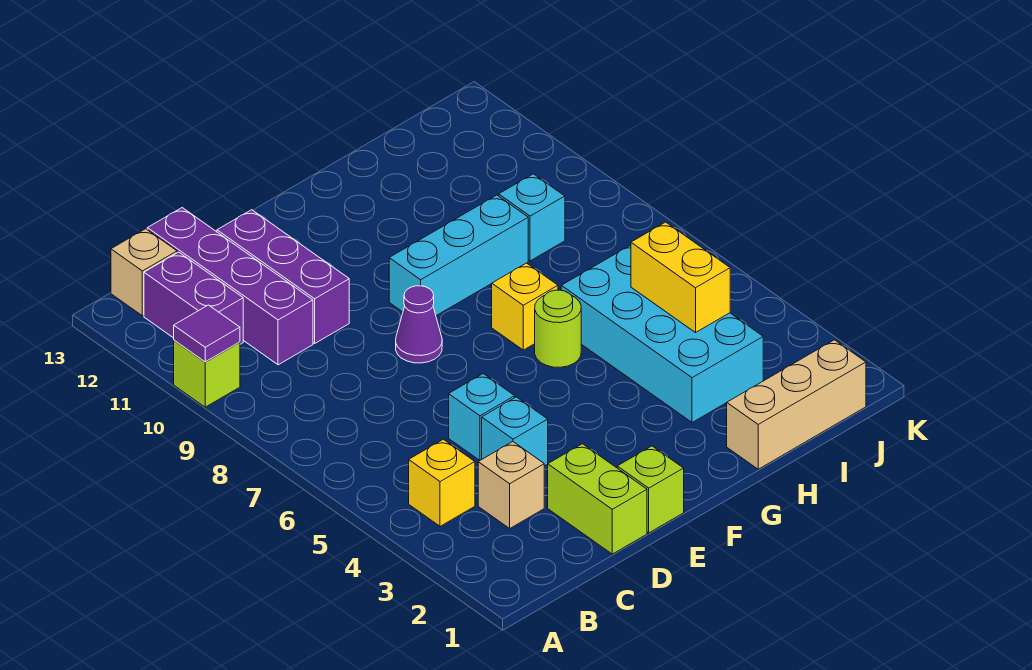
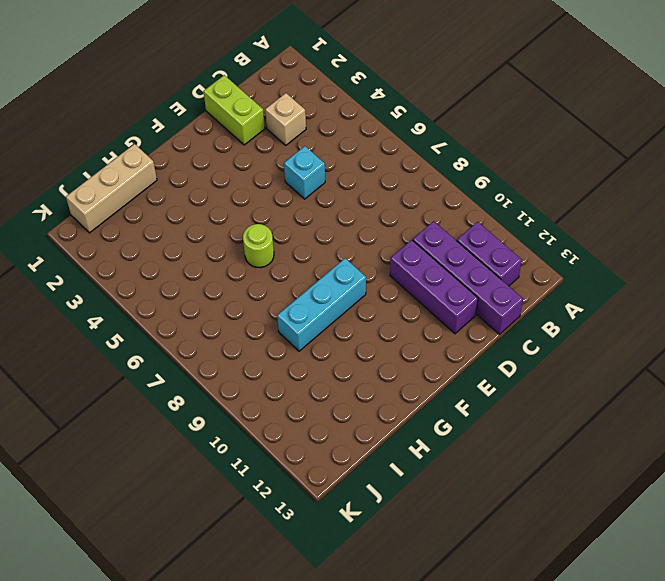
none -> lime brick A10 level 1
none -> yellow brick B4 level 1
none -> tan brick B13 level 1

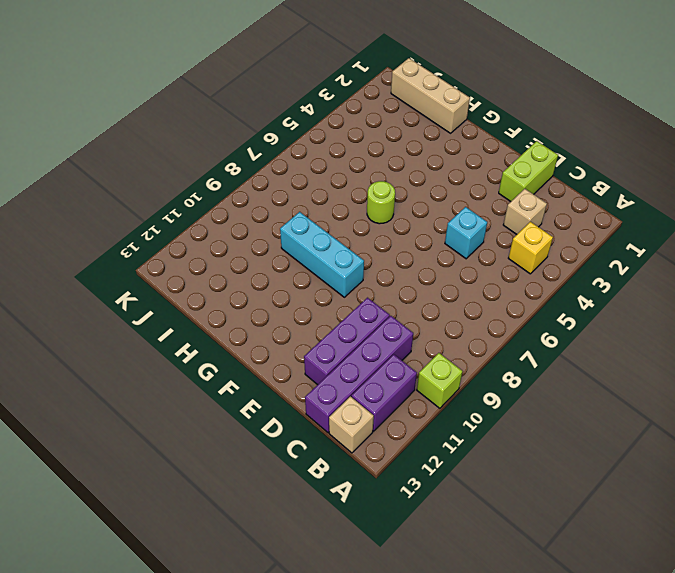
none -> cyan brick D4 level 1
none -> lime brick E1 level 1
none -> purple cone E8 level 1

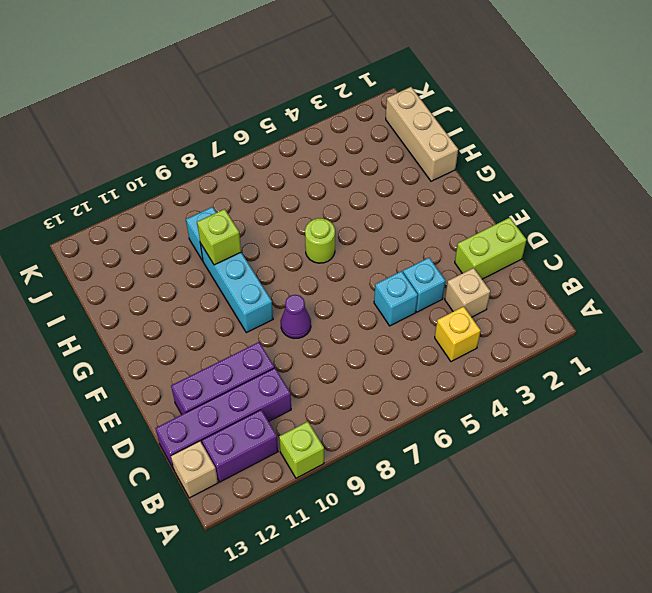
lime brick H9 level 2 -> lime brick E1 level 1
none -> yellow brick G7 level 1
none -> cyan brick H3:I6 level 1
none -> purple tile A10 level 2

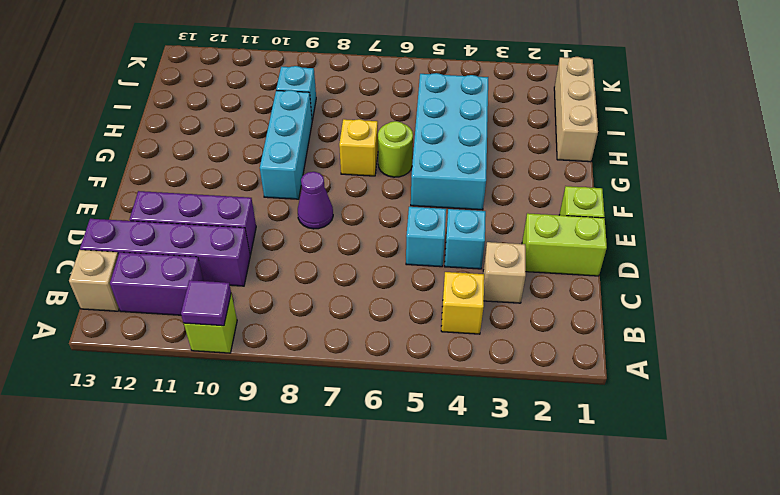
cyan brick F4:I5 level 1 -> cyan brick H3:I6 level 1
none -> yellow brick I4:I5 level 2

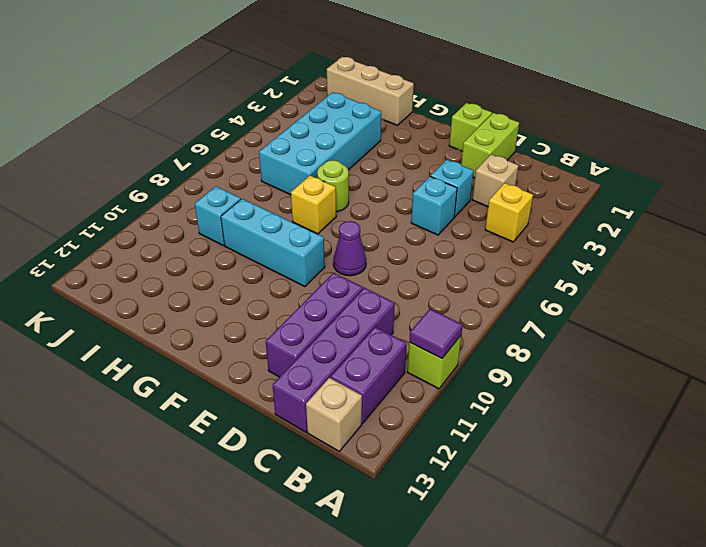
none -> yellow brick I4:I5 level 2

